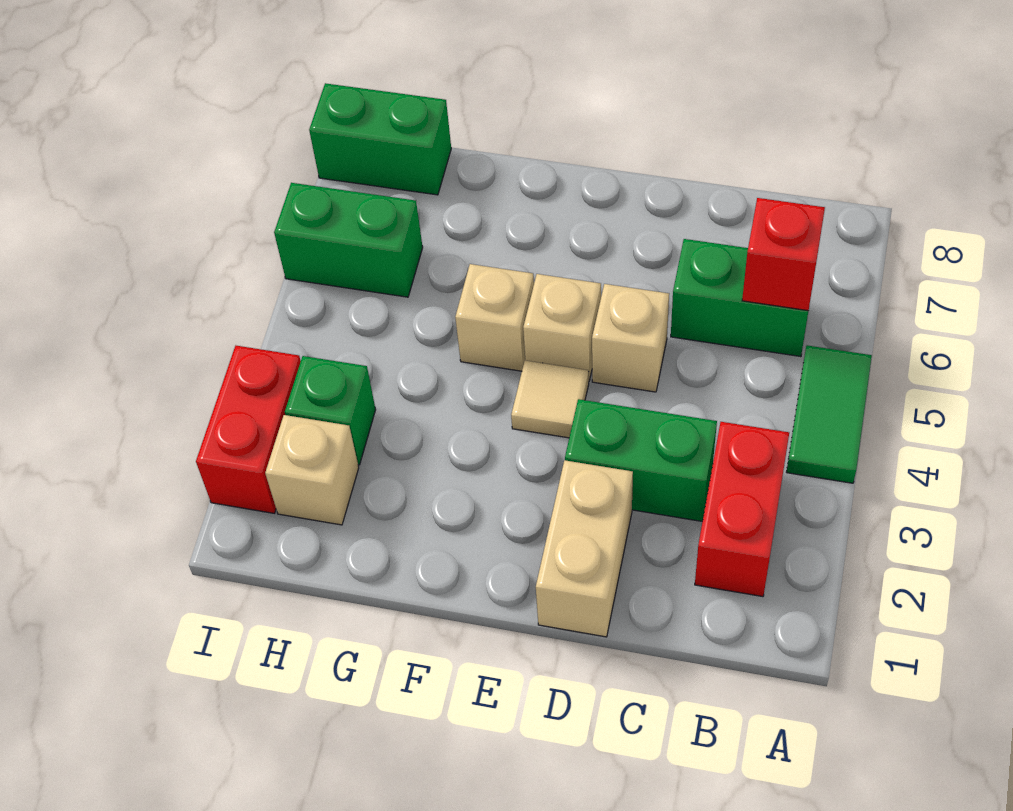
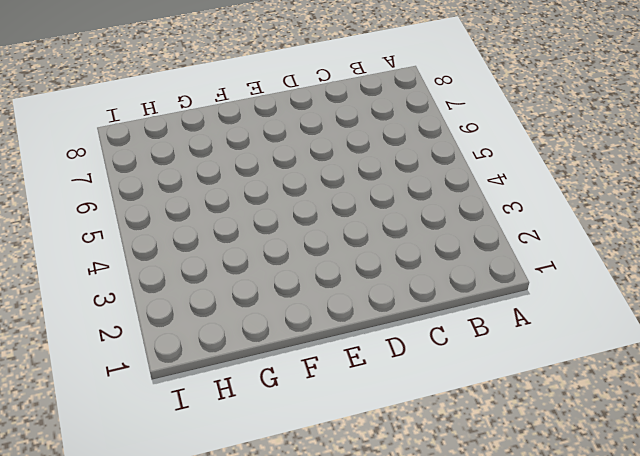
none -> green tile A4:A5 level 1
none -> red brick B2:B3 level 1
none -> green brick B6:C6 level 1

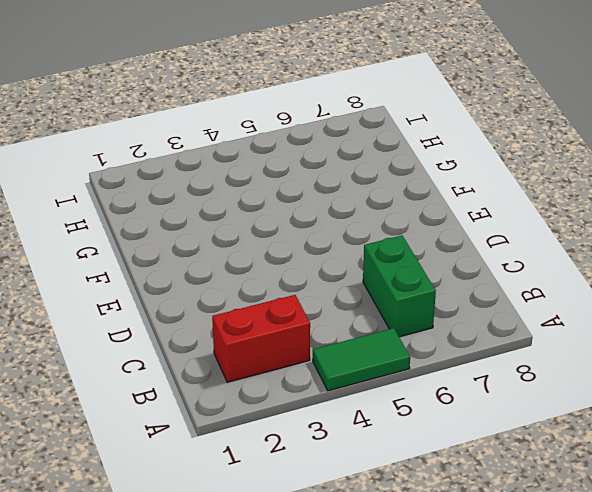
none -> green brick C3:D3 level 1
none -> tan brick D1:D2 level 1
none -> tan brick D5 level 1

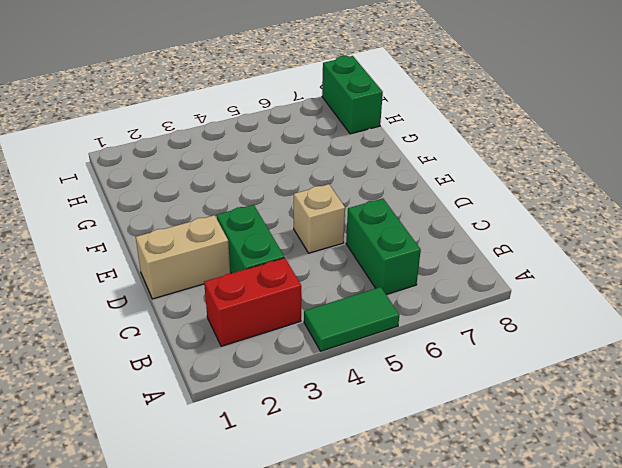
none -> tan tile E4 level 1
none -> tan brick E5 level 1
none -> tan brick F5 level 1

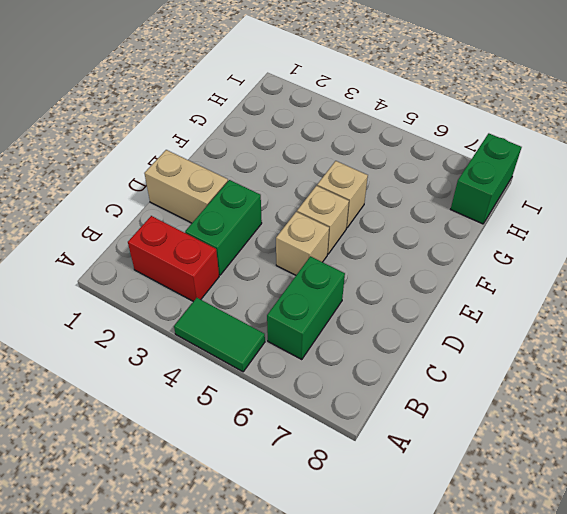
none -> tan tile E4 level 1
none -> tan brick H2 level 1
none -> green brick H3 level 1

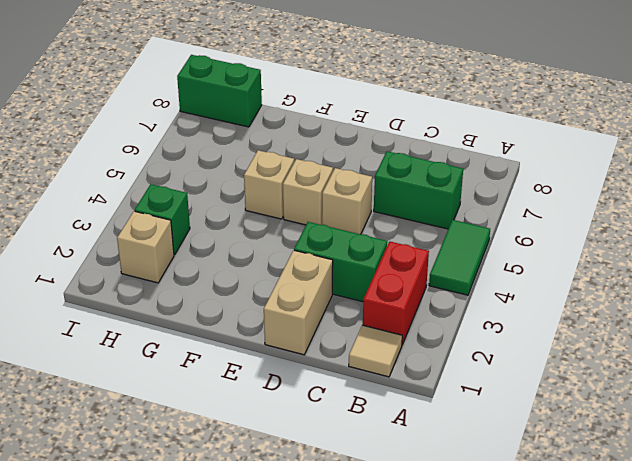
tan tile B1 level 1 -> tan tile E4 level 1
none -> green brick H6:I6 level 1
none -> red brick I2:I3 level 1
none -> red brick B6 level 2

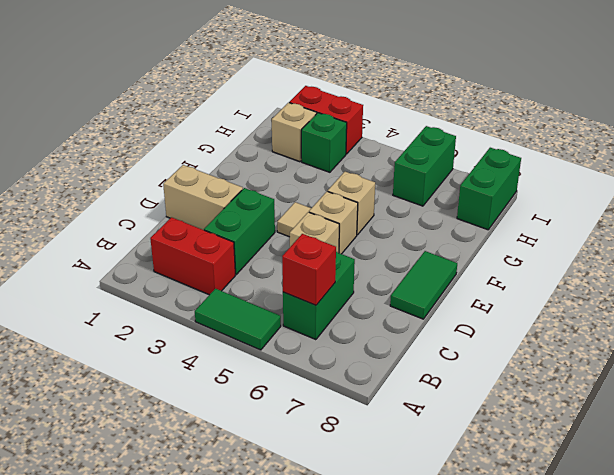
green tile D8:E8 level 1 -> none

